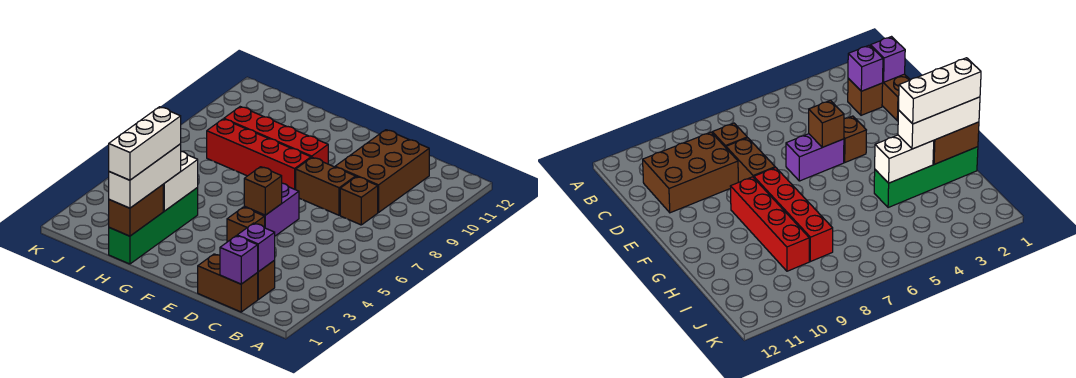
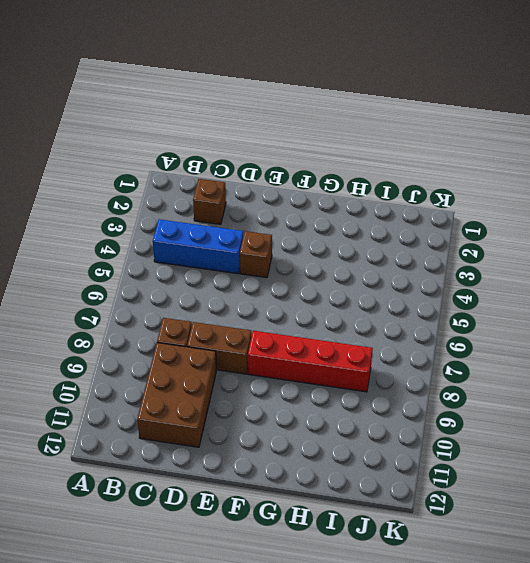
blue brick B4:D4 level 1 -> none
none -> brown brick C1:D1 level 1
none -> purple brick E5:E6 level 1
none -> red brick F9:I9 level 1

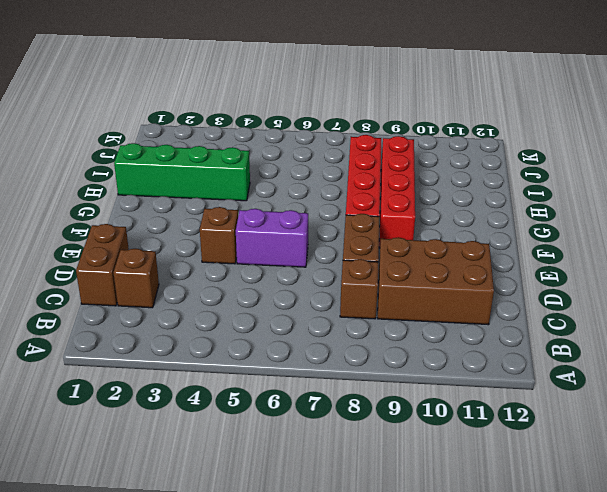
none -> purple brick C1 level 2
none -> purple brick C2 level 2
none -> brown brick E5 level 2

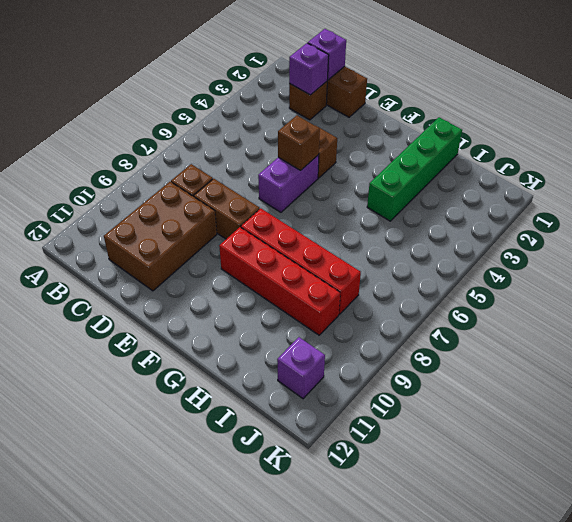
purple brick J11 level 1 -> none
none -> brown brick H1:H2 level 2
none -> white brick H3:H4 level 2
none -> white brick H1:H3 level 3

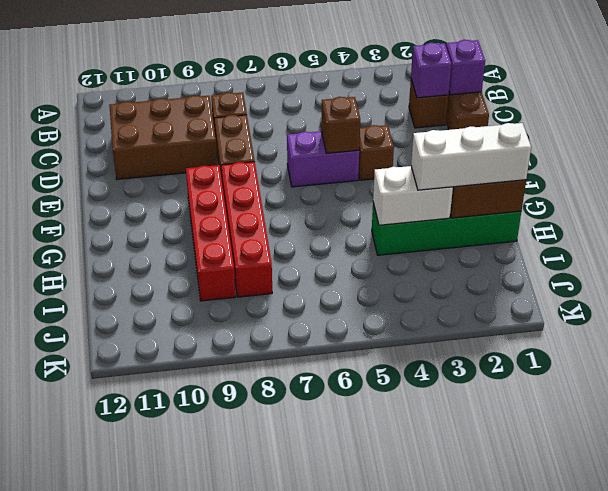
none -> white brick H1:H3 level 4

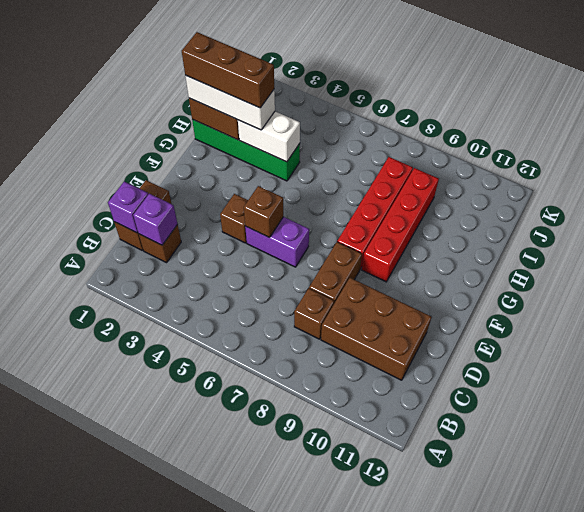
brown brick H1:H3 level 4 -> white brick H1:H3 level 4

